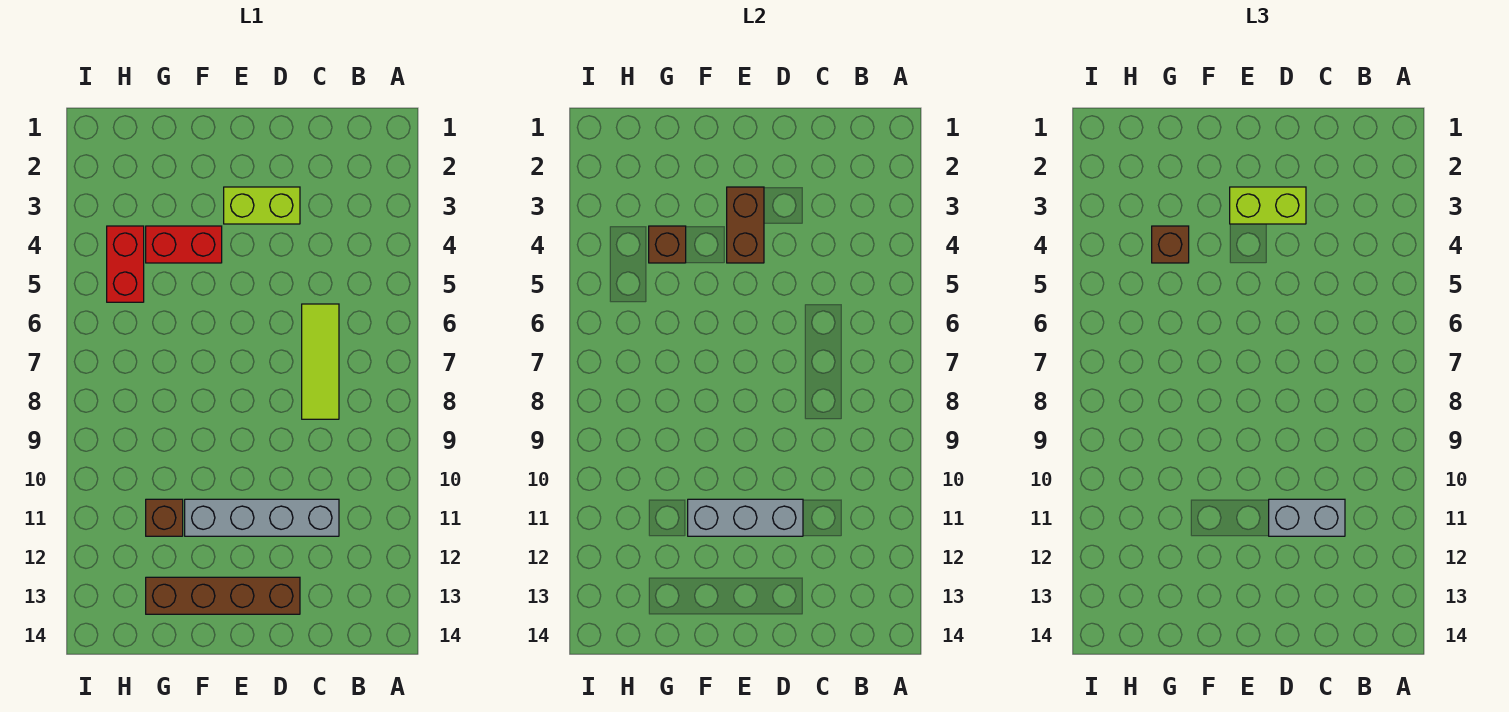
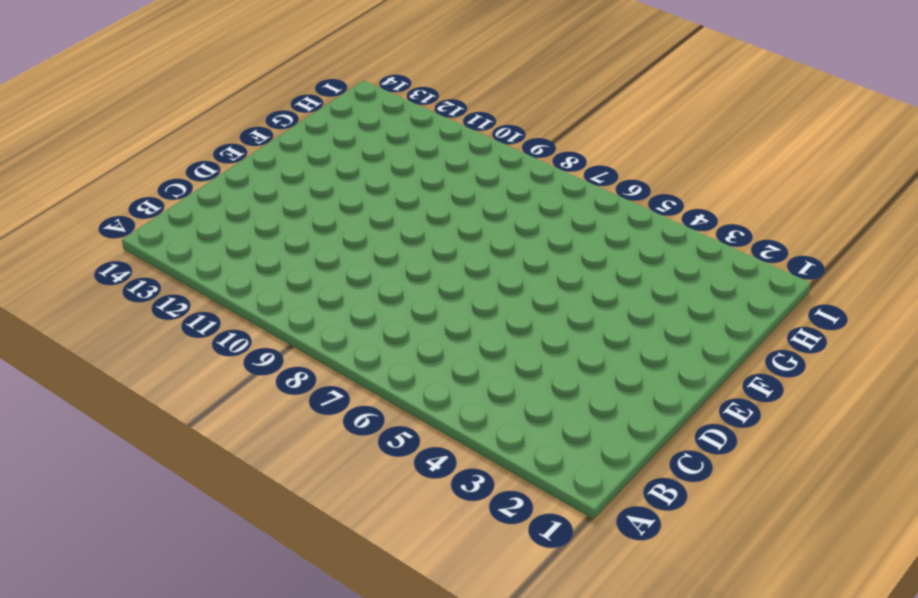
none -> lime tile C6:C8 level 1
none -> grey brick C11:F11 level 1
none -> lime brick D3:E3 level 1

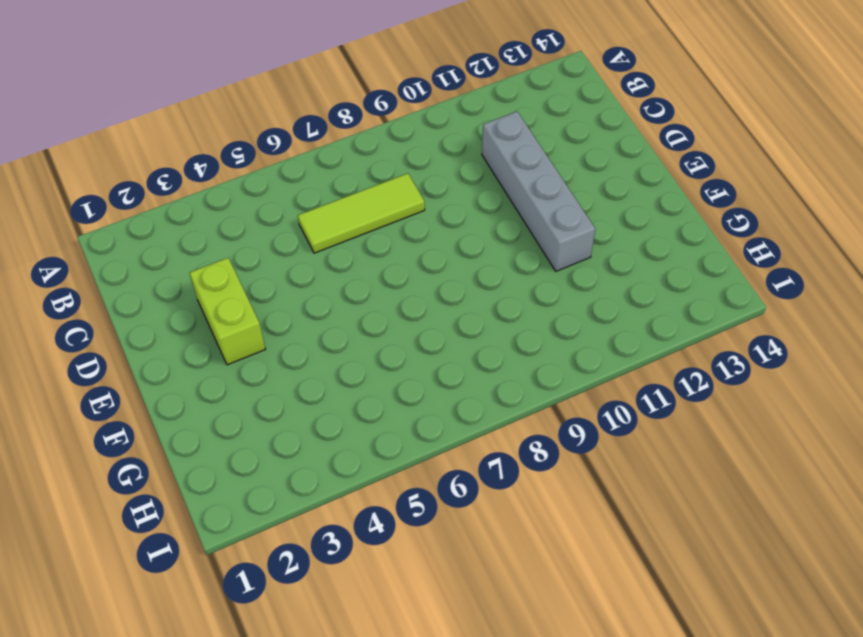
none -> brown brick D13:G13 level 1
none -> red brick F4:G4 level 1
none -> brown brick G11 level 1

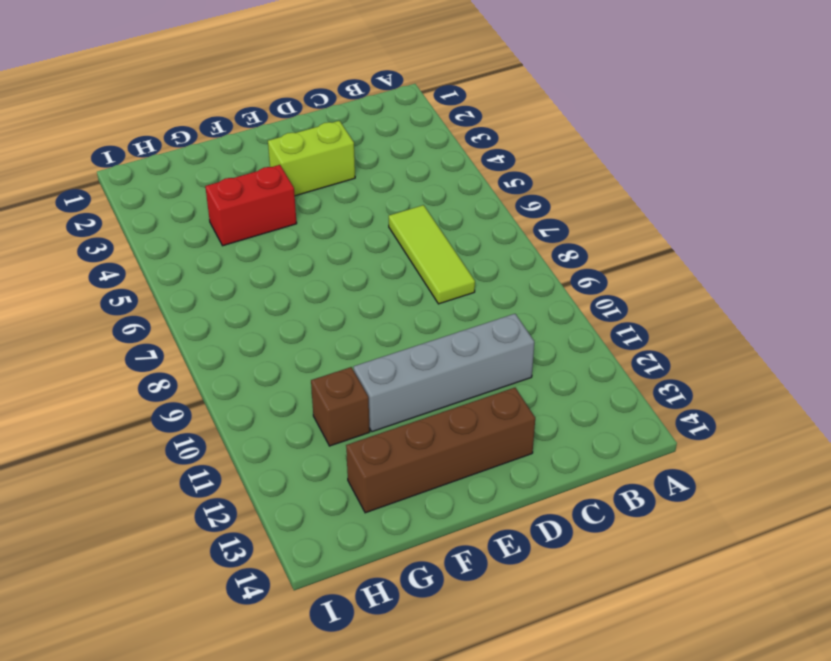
none -> red brick H4:H5 level 1
none -> grey brick D11:F11 level 2
none -> brown brick E3:E4 level 2

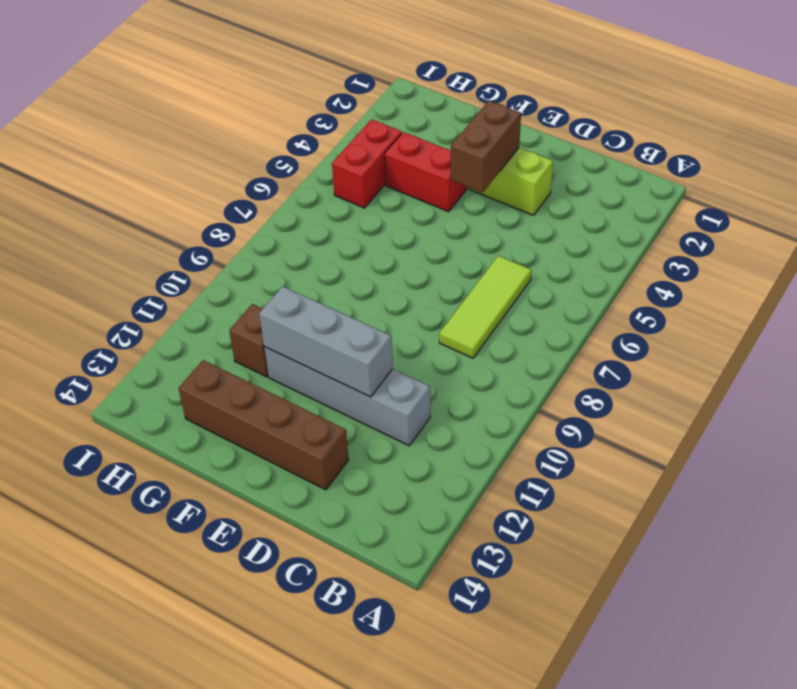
none -> brown brick G4 level 2
none -> grey brick C11:D11 level 3
none -> lime brick D3:E3 level 3

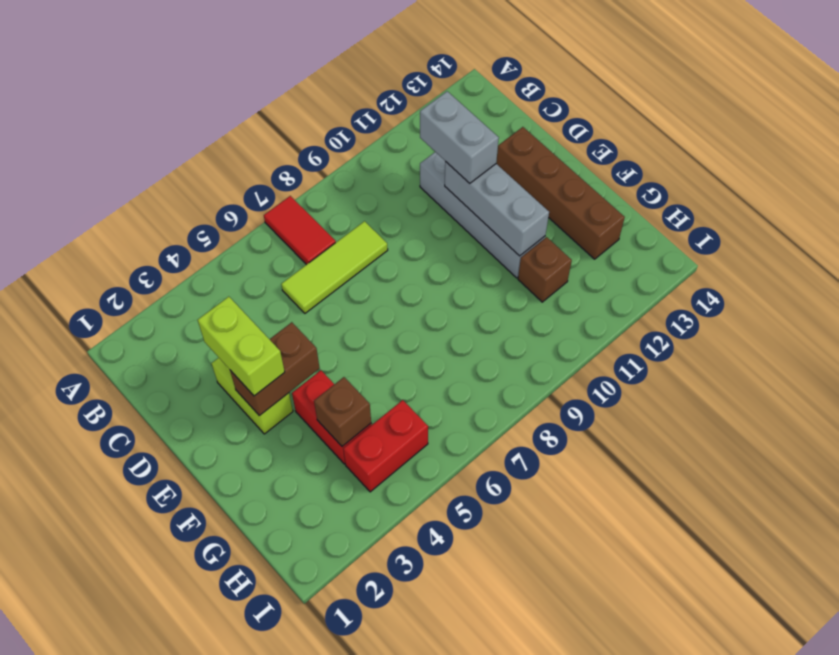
red tile A7:B7 level 1 -> none
none -> brown brick G4 level 3

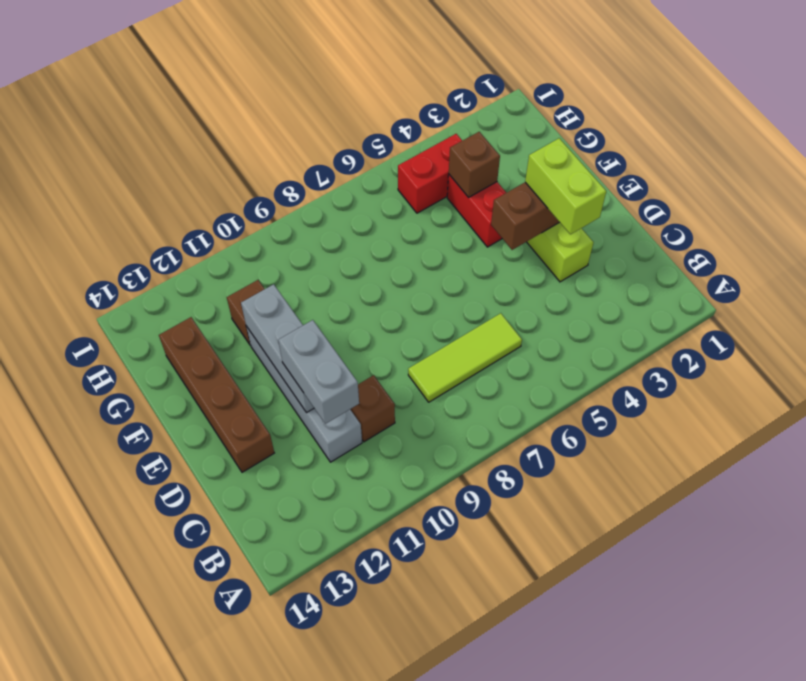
brown brick C10 level 1 -> brown brick G4 level 3

